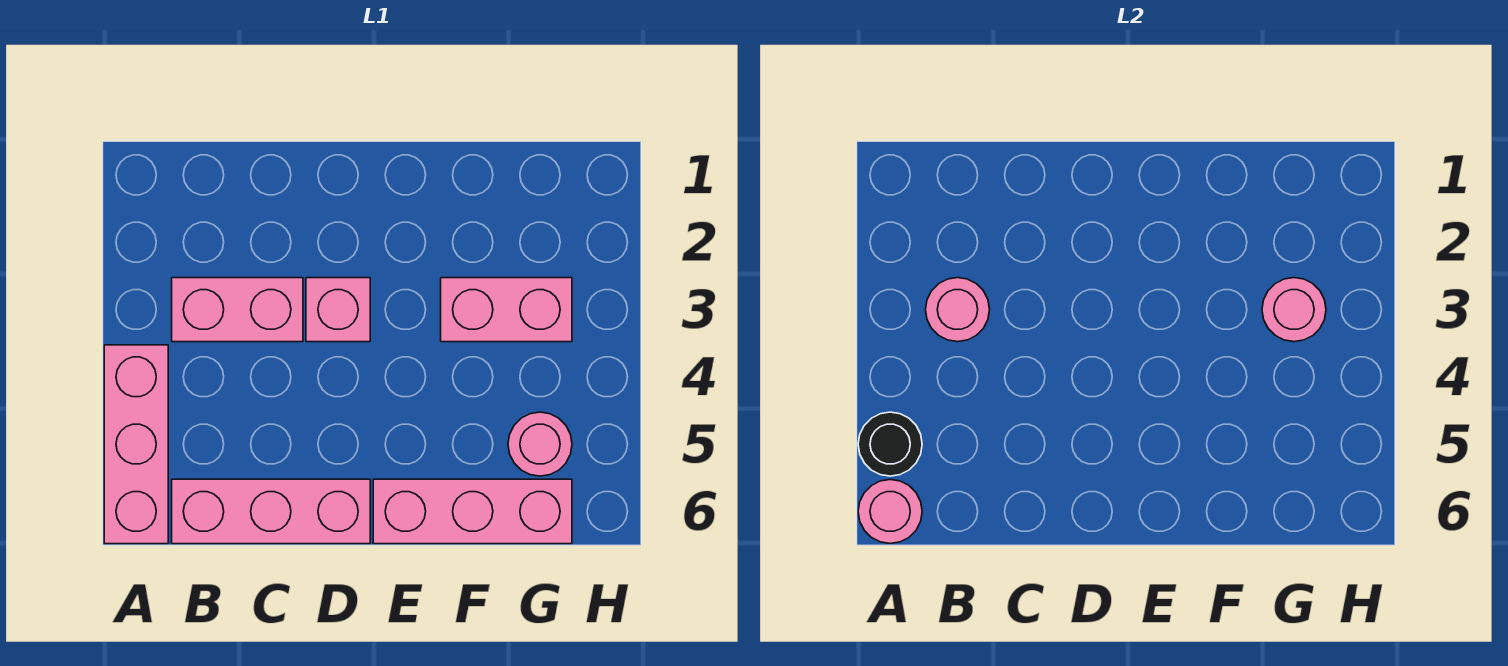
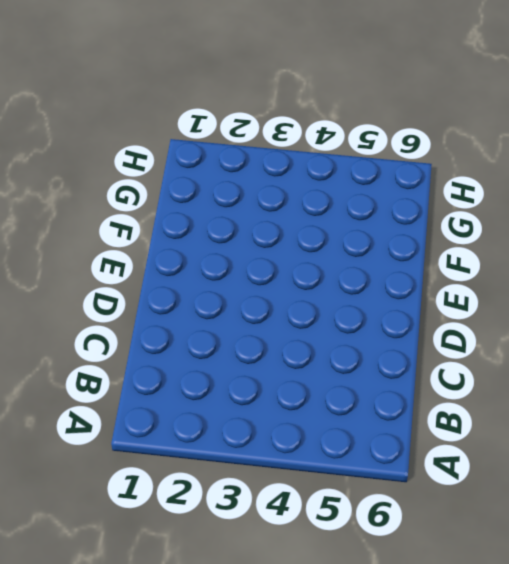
none -> pink brick A4:A6 level 1
none -> pink brick B3:C3 level 1

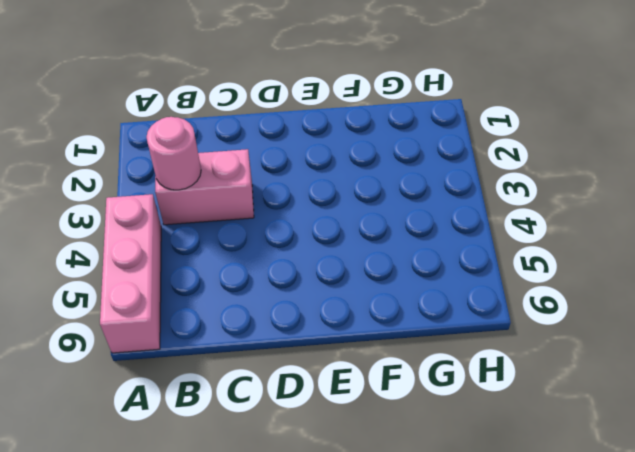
none -> pink brick B6:D6 level 1
none -> pink brick D3 level 1

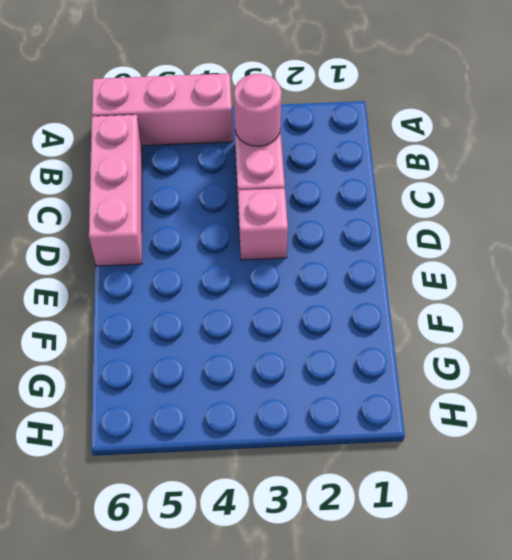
none -> pink brick E6:G6 level 1
none -> pink brick F3:G3 level 1

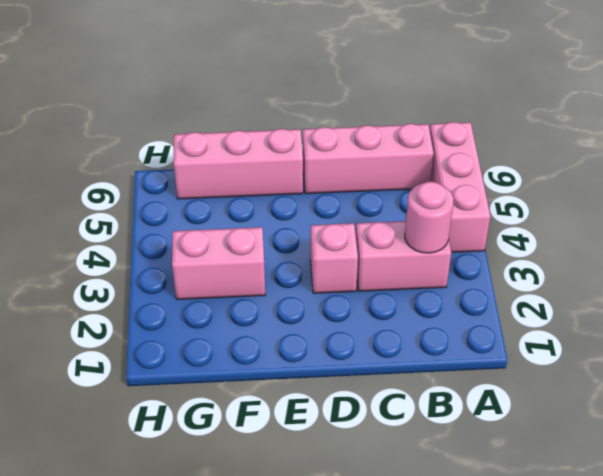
none -> pink round brick G5 level 1
none -> black round brick A5 level 2

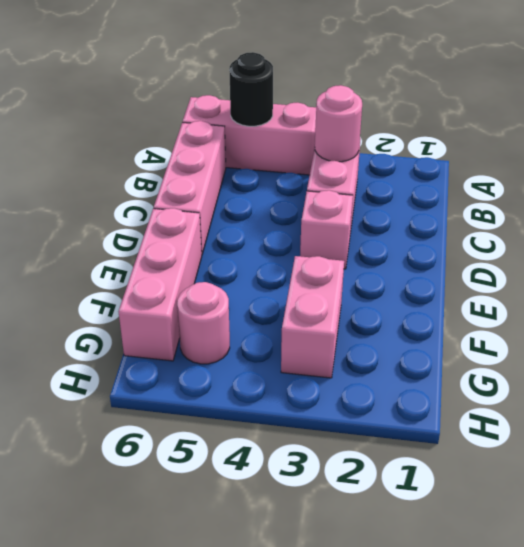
none -> pink round brick A6 level 2
none -> pink round brick G3 level 2

